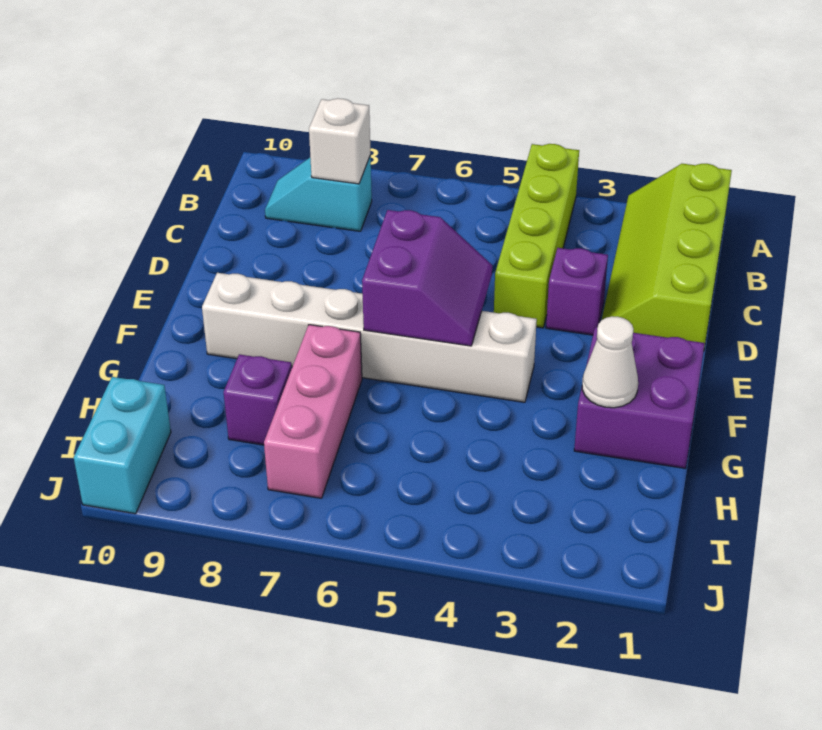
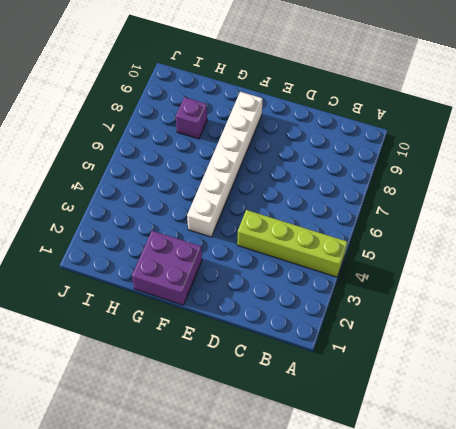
none -> lime slope A1:D2 level 1 top 1
none -> cyan slope B8:B9 level 1 top 8
none -> purple brick D3 level 1

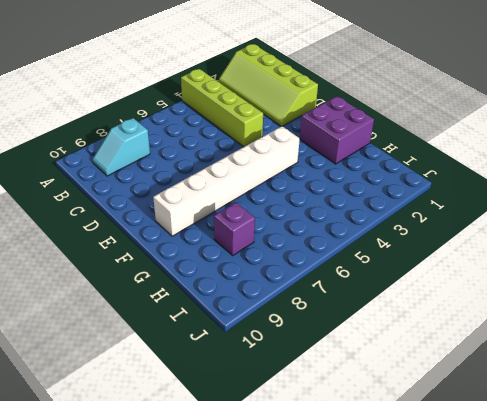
none -> purple brick D3 level 1
none -> pink brick G7:I7 level 1
none -> cyan brick I10:J10 level 1

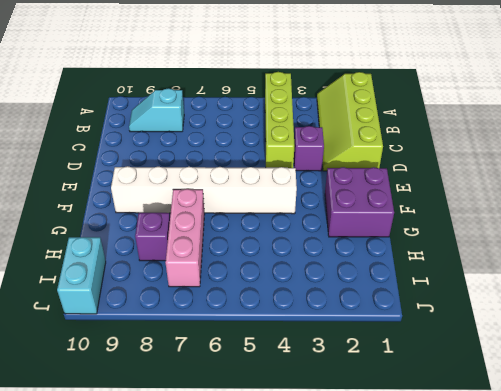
none -> white brick B8 level 2
none -> purple slope E5:F6 level 2 top 6
none -> white cone G2 level 2

